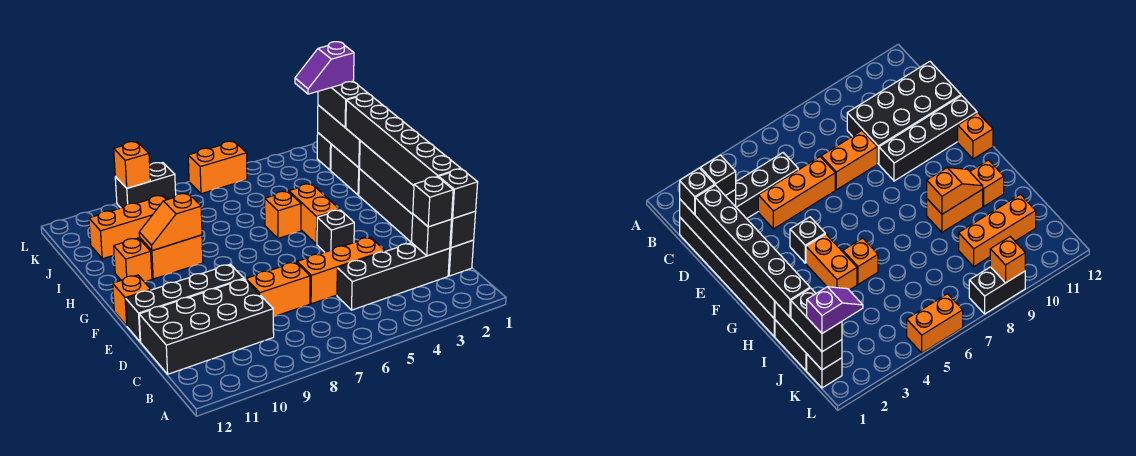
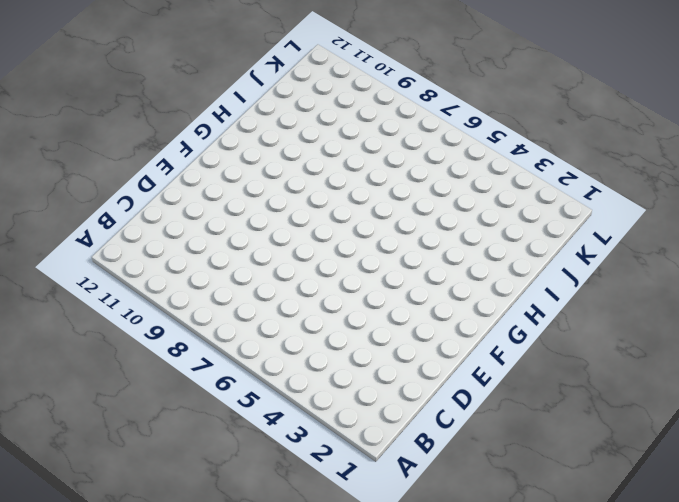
none -> black brick C1:H1 level 1
none -> black brick C2:C5 level 1
none -> black brick C9:D12 level 1

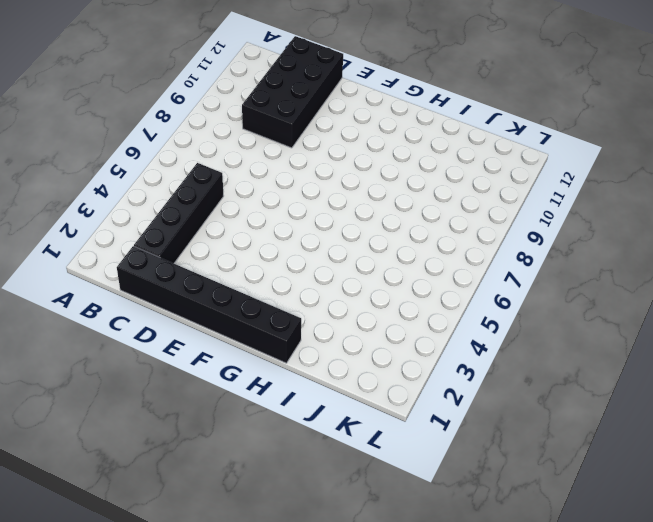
none -> orange brick D4:D6 level 1
none -> orange brick D7:D8 level 1
none -> black brick E9:E12 level 1

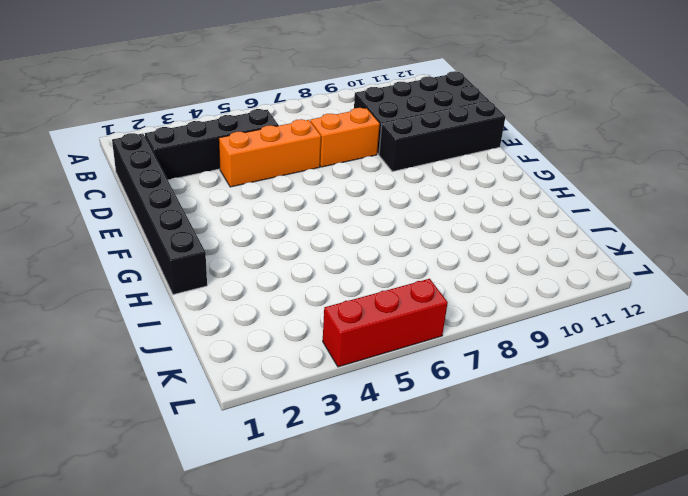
red brick L4:L6 level 1 -> orange brick L5:L6 level 1
none -> black brick F4 level 1
none -> orange brick F12 level 1
none -> orange brick G4:H4 level 1

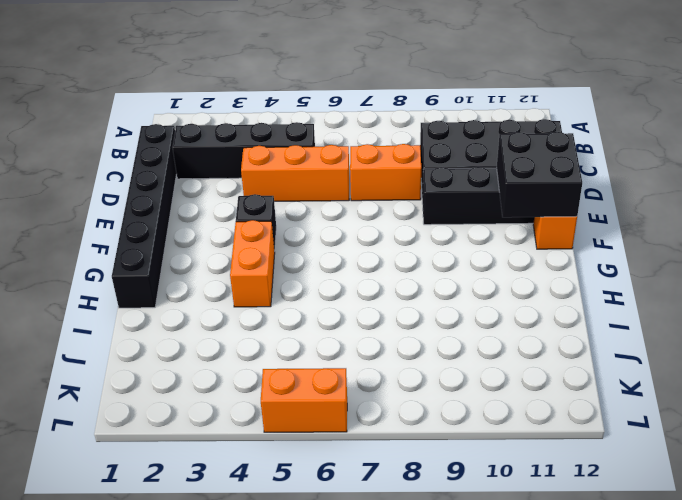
black brick E11:F12 level 2 -> none
none -> orange brick H5 level 1
none -> orange brick H9:H10 level 1
none -> orange brick H11 level 1

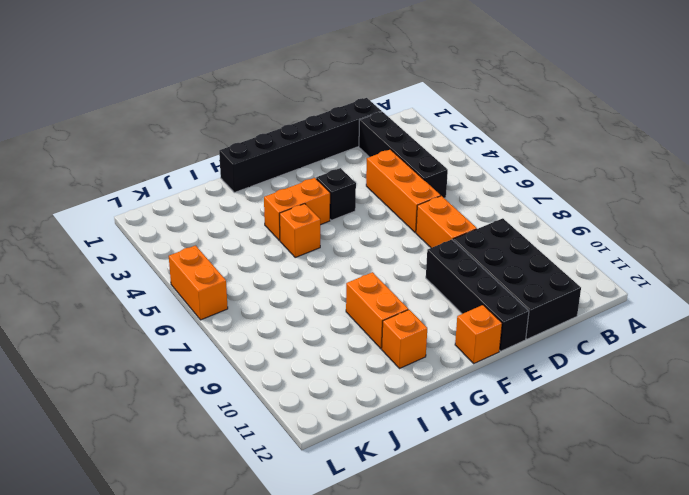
none -> black brick I1:J1 level 1
none -> orange brick J9:J11 level 1
none -> black brick K1 level 1

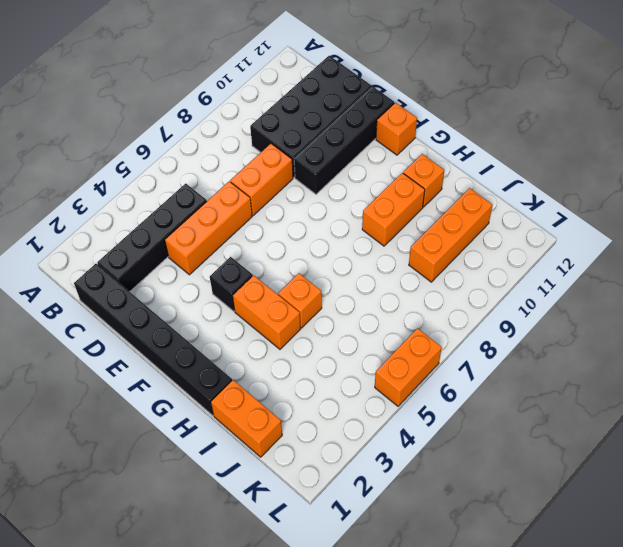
orange brick I1:J1 level 1 -> black brick I1:J1 level 1
none -> black brick K1 level 1
none -> black brick L8:L9 level 1
none -> black brick C1:H1 level 2

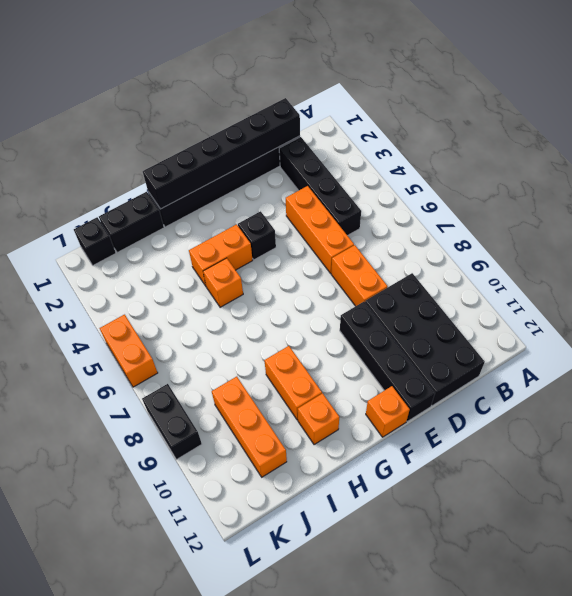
none -> black brick C2 level 2
none -> orange slope H9:H10 level 2 top 9
none -> black brick I1:K1 level 2

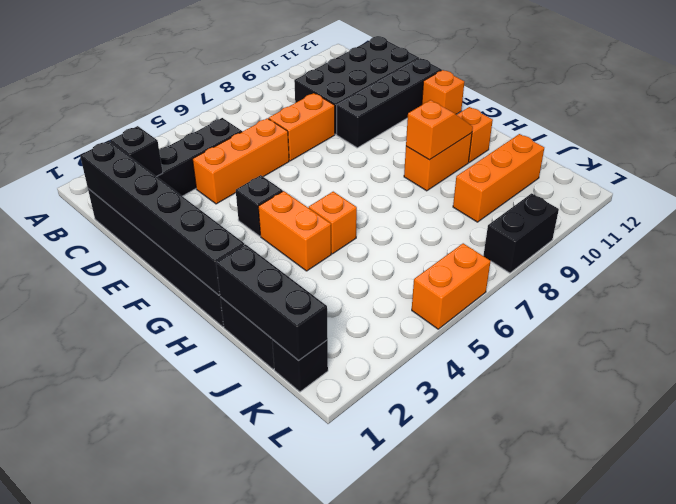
none -> orange brick L9 level 2
none -> black brick C1 level 3
none -> black brick C2 level 3

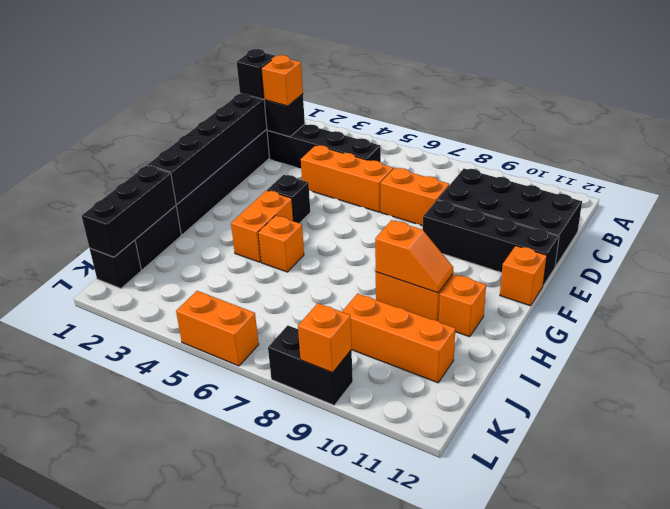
orange brick C2 level 3 -> black brick C2 level 3
none -> black brick D1:I1 level 3
none -> black brick J1:K1 level 3
none -> purple slope K1:K2 level 4 top 1

